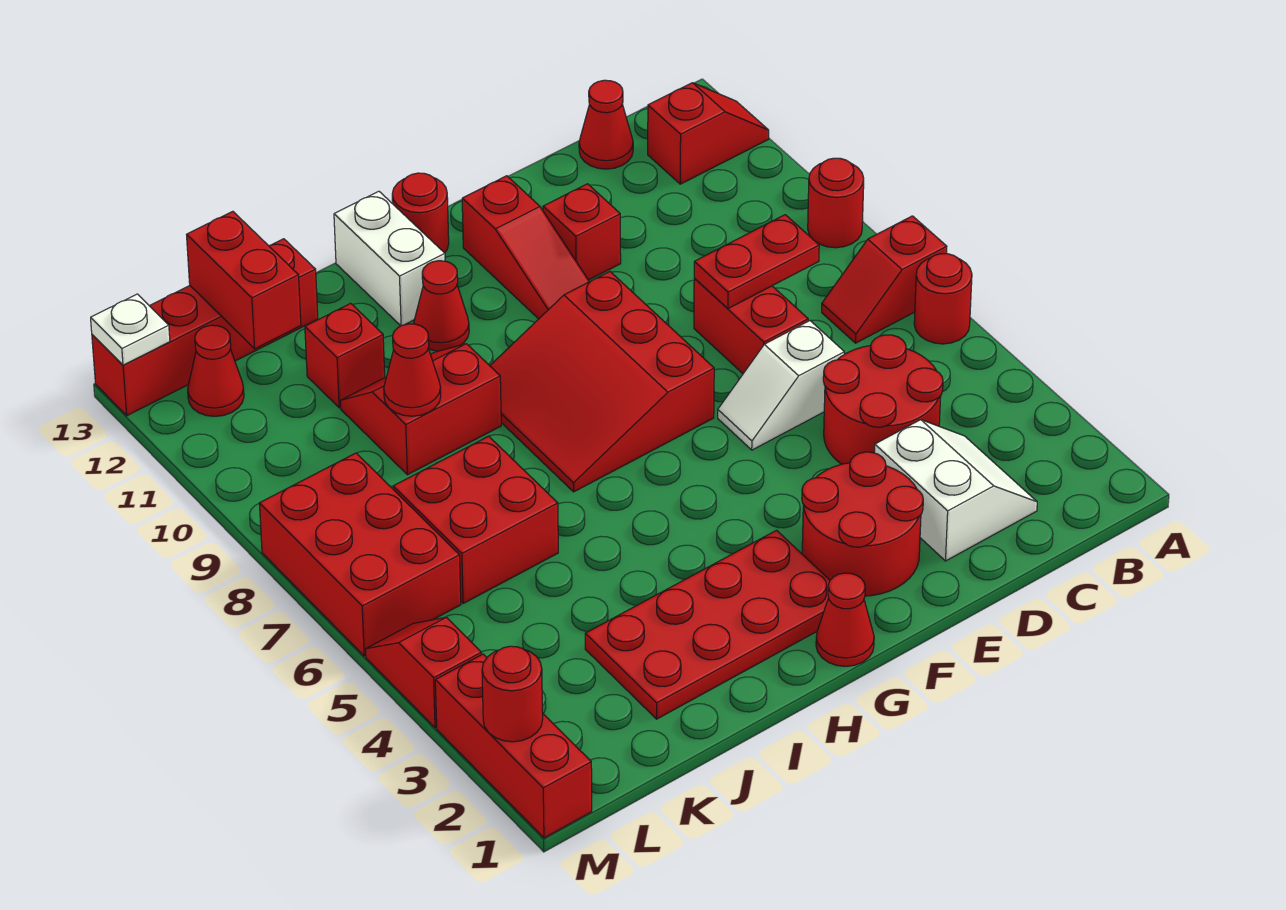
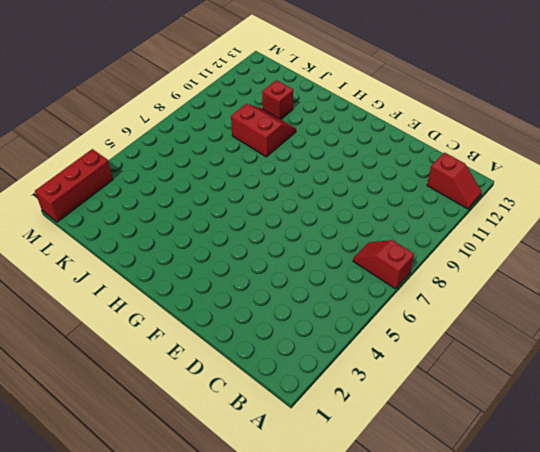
none -> red round brick A6 level 1
none -> red round brick A9 level 1
none -> white slope C2:D3 level 1 top D
none -> red round brick C4:D5 level 1

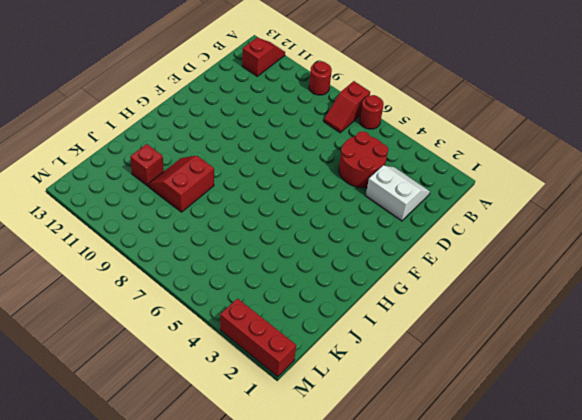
none -> red cone C13 level 1
none -> white slope D6:E6 level 1 top D
none -> red brick D7:D8 level 1
none -> red round brick E2:F3 level 1

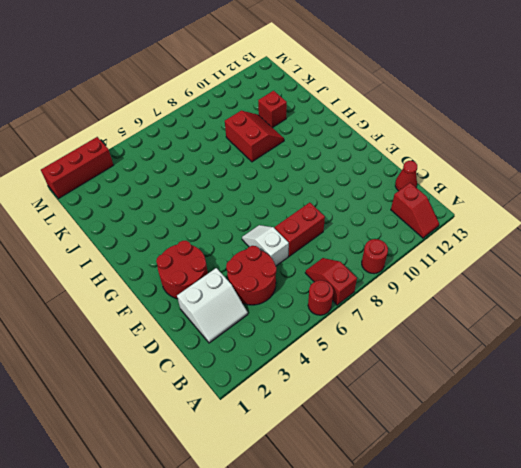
none -> red brick E11 level 1
none -> red slope F7:H9 level 1 top F
none -> red slope F10:F12 level 1 top 12
none -> red cone G1 level 1

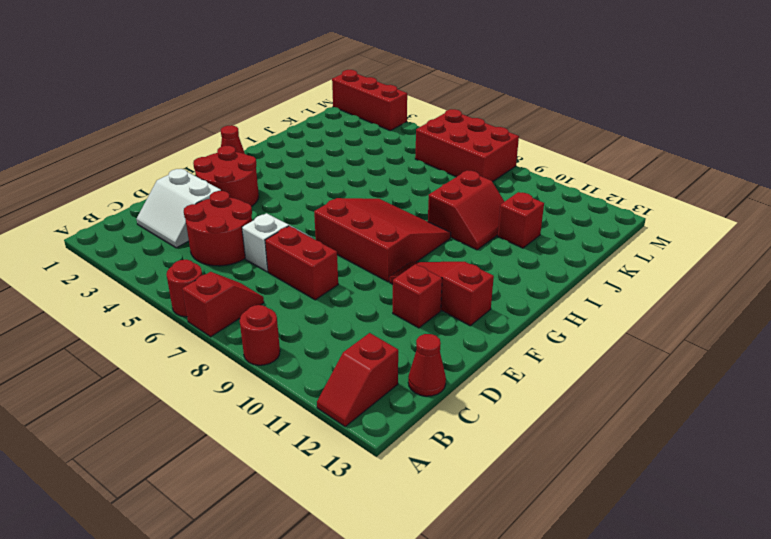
none -> red plate G2:J3 level 1
none -> red round brick G13 level 1
none -> red cone H11 level 1
none -> white brick H12:H13 level 1

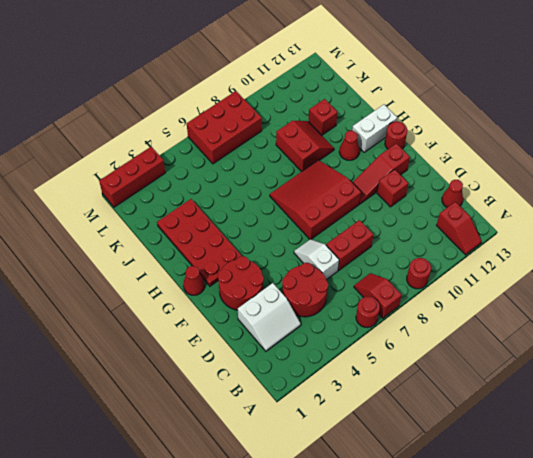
none -> red brick J6:K7 level 1
none -> red brick J13:M13 level 1
none -> red cone L12 level 1
none -> red slope M4:M5 level 1 top 4

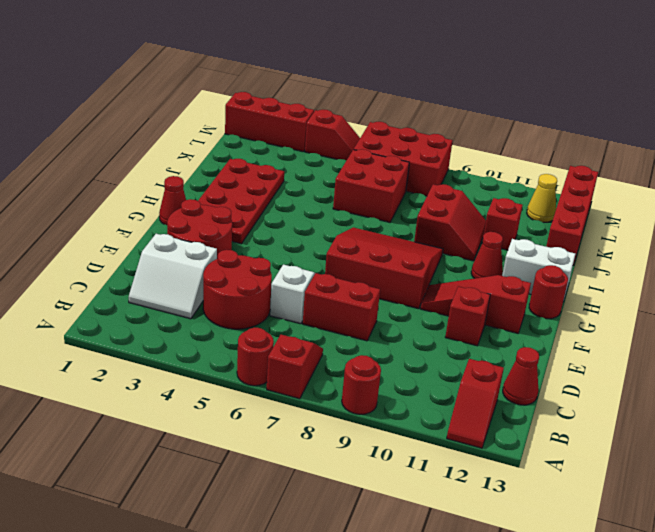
yellow cone L12 level 1 -> red cone L12 level 1
none -> red plate C8:D8 level 2
none -> red cone J9 level 2
none -> red brick K12:K13 level 2
none -> red round brick M2 level 2

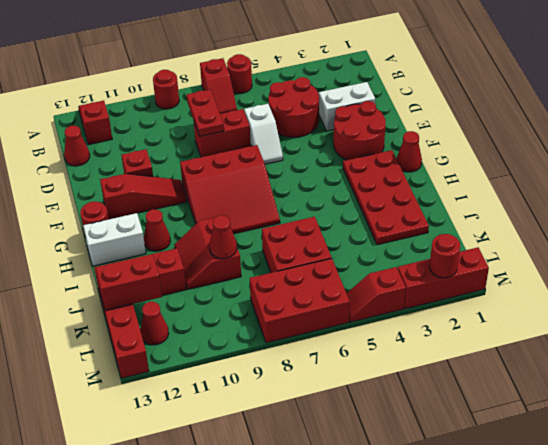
none -> white plate M13 level 2

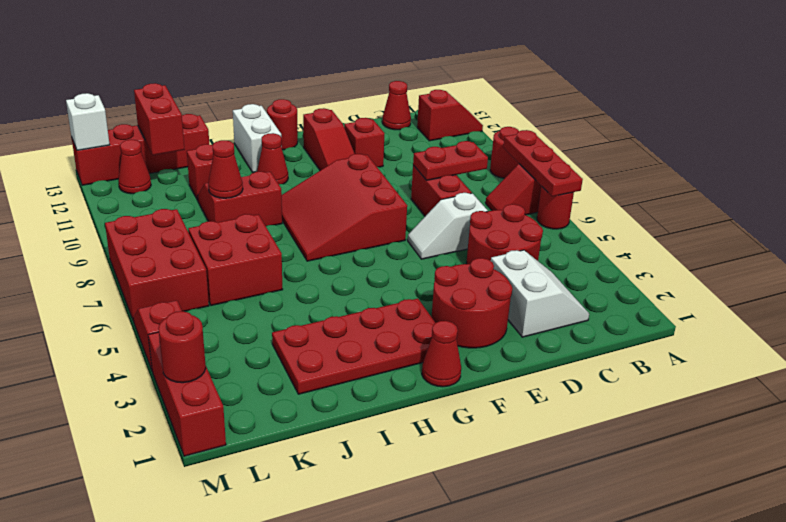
red plate A6:A8 level 2 -> none
white brick M13 level 2 -> white plate M13 level 2

